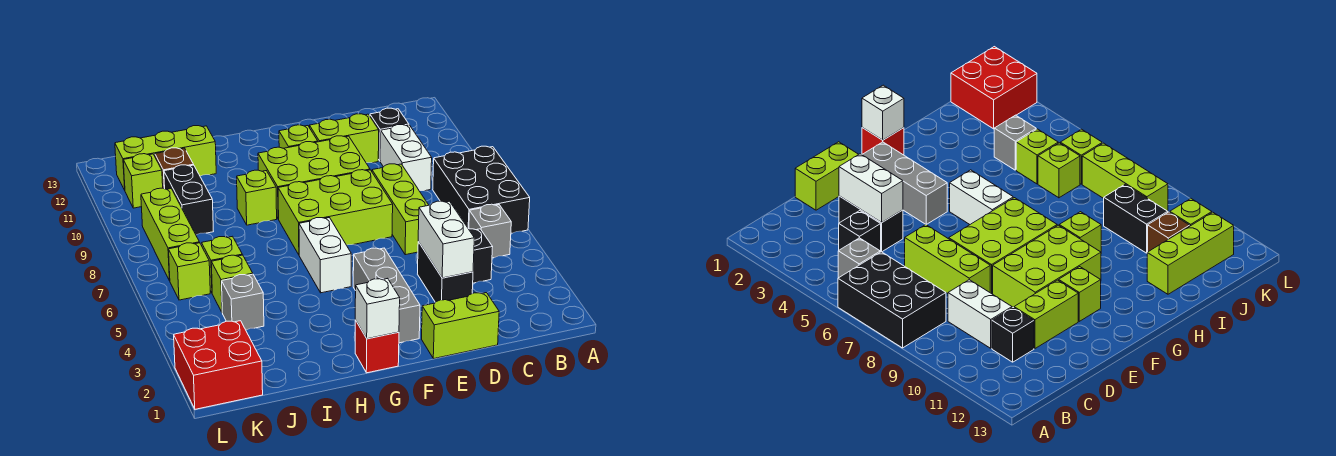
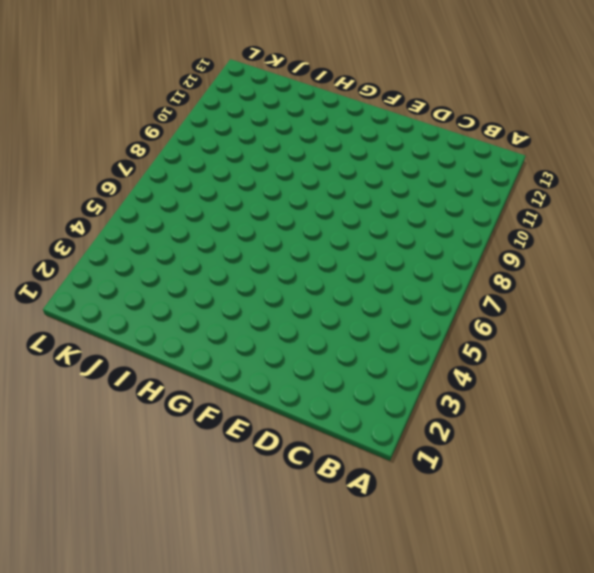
none -> black brick A6:B8 level 1
none -> grey brick B5 level 1
none -> black brick C4 level 1

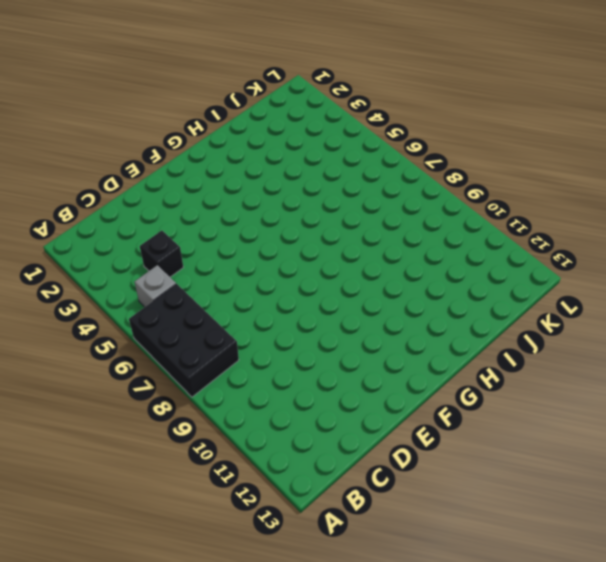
none -> white brick C9:C10 level 1
none -> black brick C11 level 1
none -> lime brick D1:E1 level 1

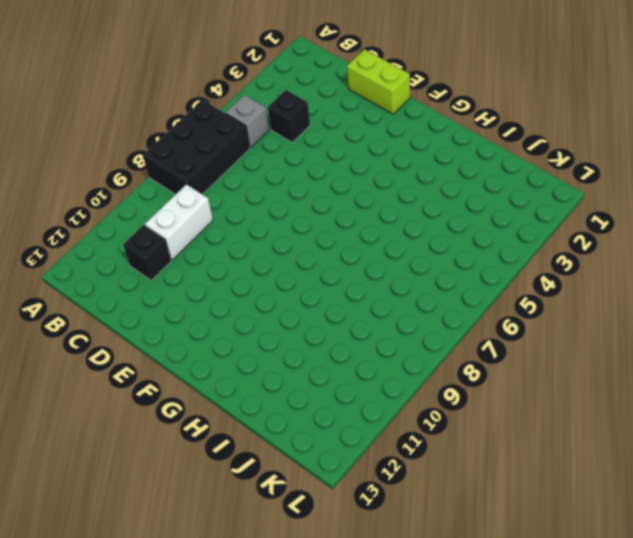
none -> black brick D3:D4 level 1
none -> lime brick D6:D8 level 1
none -> lime brick D11:E11 level 1

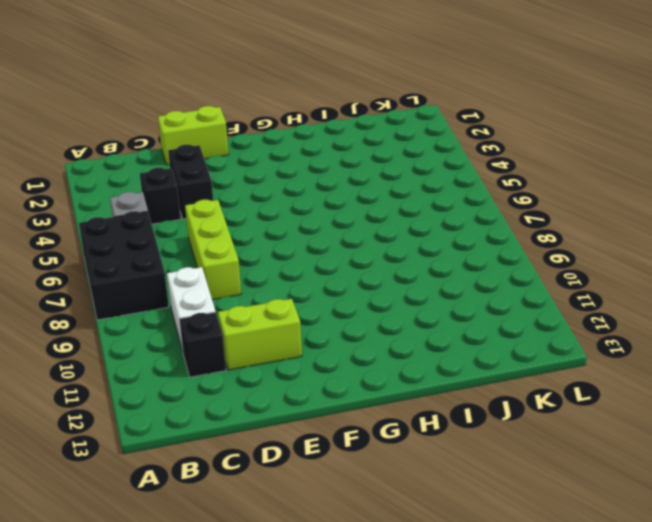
none -> lime brick E7:G8 level 1
none -> lime brick E9:G10 level 1
none -> grey brick F2:F4 level 1

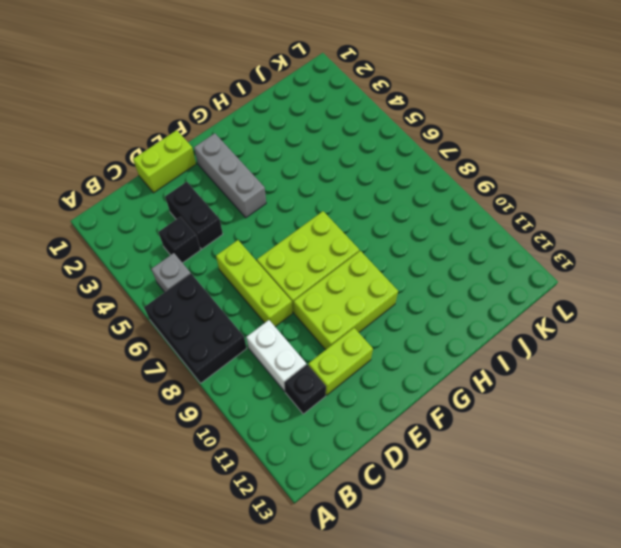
none -> lime brick F11 level 1
none -> red brick G1 level 1
none -> white brick G5:G6 level 1

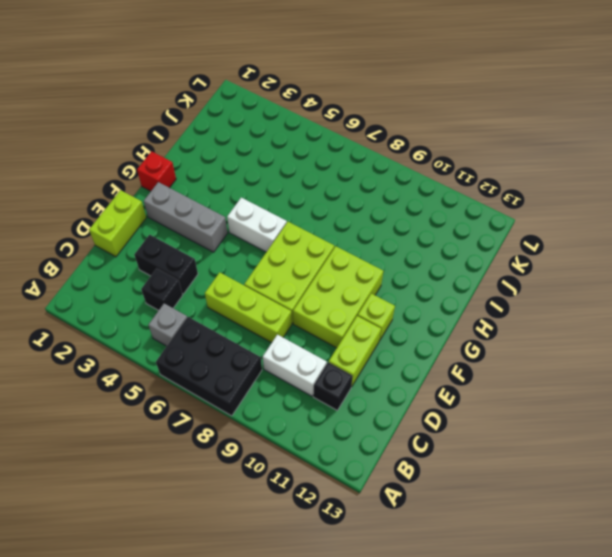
none -> lime brick H9 level 1
none -> lime brick I12:K12 level 1
none -> grey brick J4 level 1

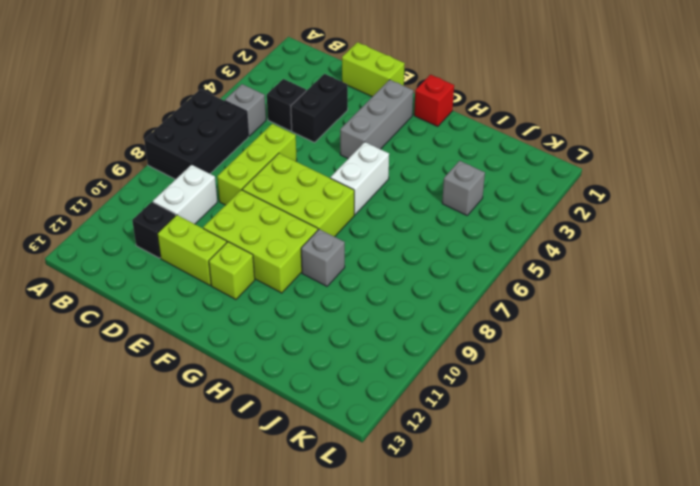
grey brick H9 level 1 -> lime brick H9 level 1
none -> lime brick I12:K12 level 1
none -> lime brick J5 level 1
none -> lime brick J6 level 1

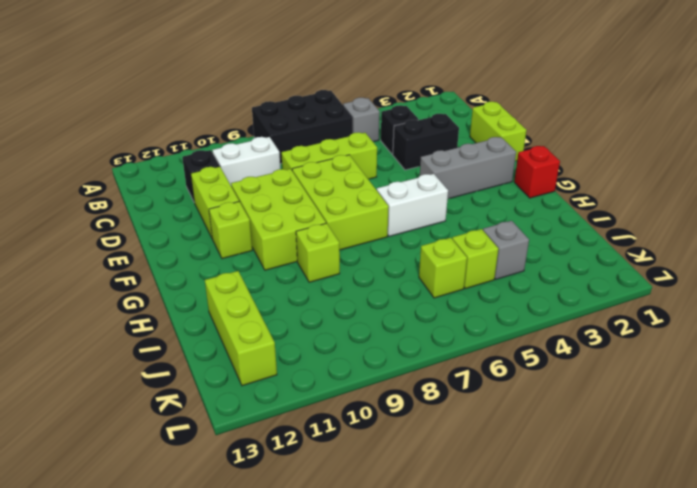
none -> black brick J9:J10 level 1
none -> brown brick J11 level 1
none -> red brick K1:L2 level 1

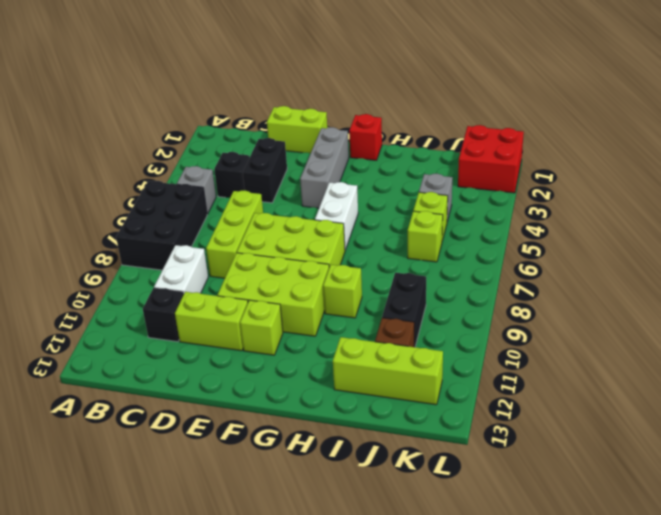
none -> lime brick K6 level 1
none -> lime brick K7:K9 level 1
none -> lime brick K11 level 1

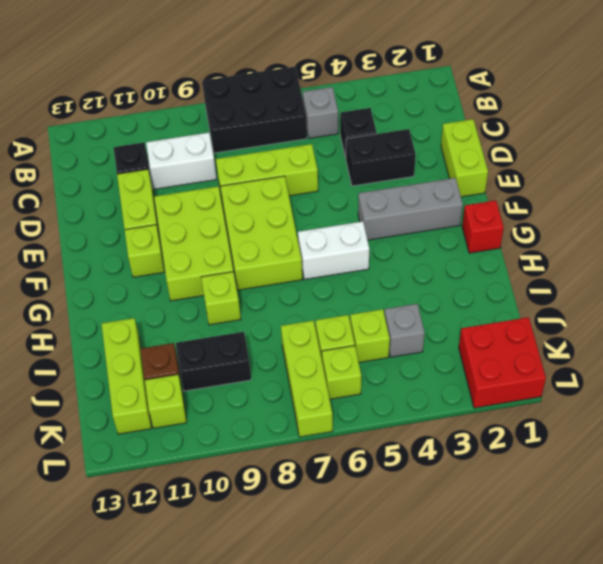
lime brick J7:L7 level 1 -> lime brick K7:K9 level 1
none -> white brick D3:D4 level 2
none -> white brick G1 level 2

